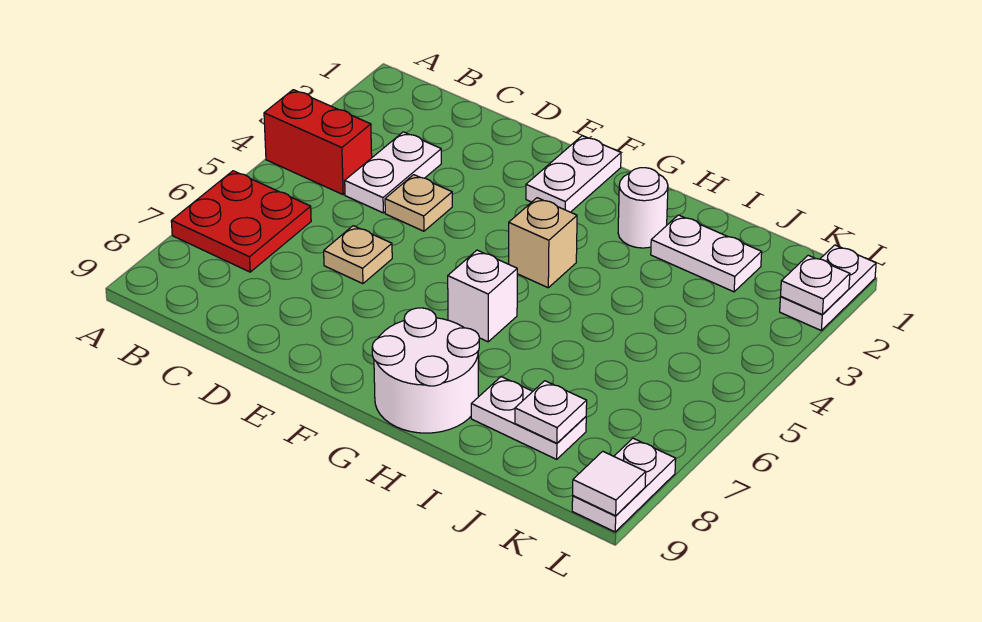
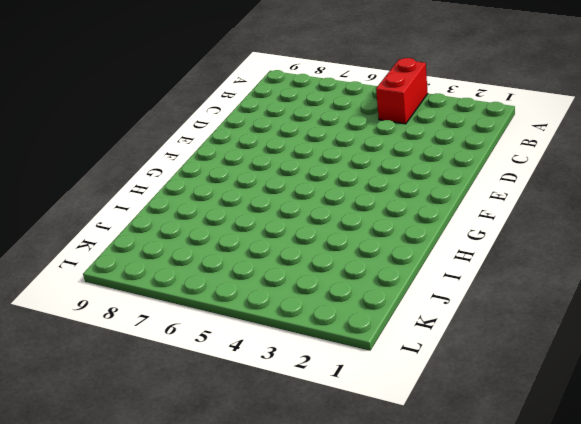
none -> red plate A6:B7 level 1
none -> white plate C3:C4 level 1
none -> tan plate D4 level 1

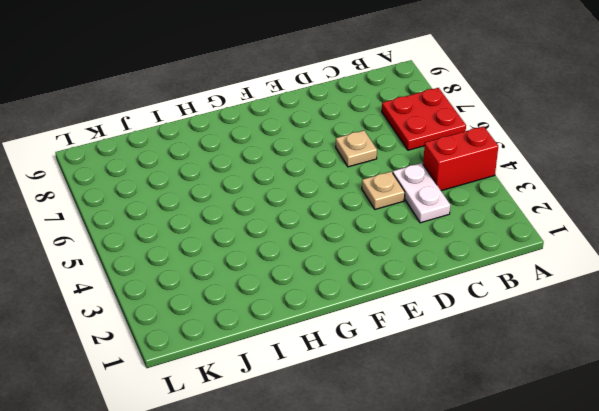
none -> white plate F1:F2 level 1
none -> tan brick G4 level 1
none -> white brick G6 level 1

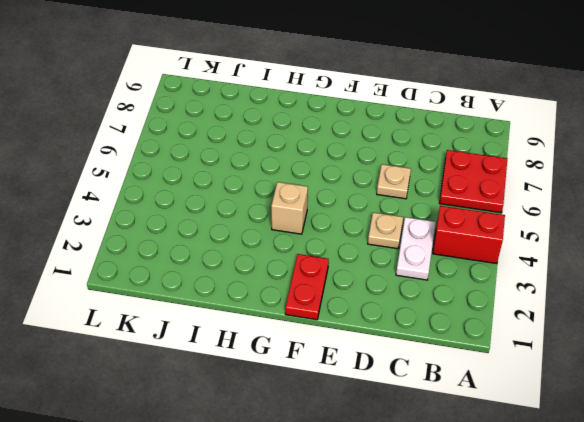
red plate F1:F2 level 1 -> white plate F1:F2 level 1
none -> white brick G6 level 1
none -> white round brick G8:H9 level 1
none -> white round brick H2 level 1

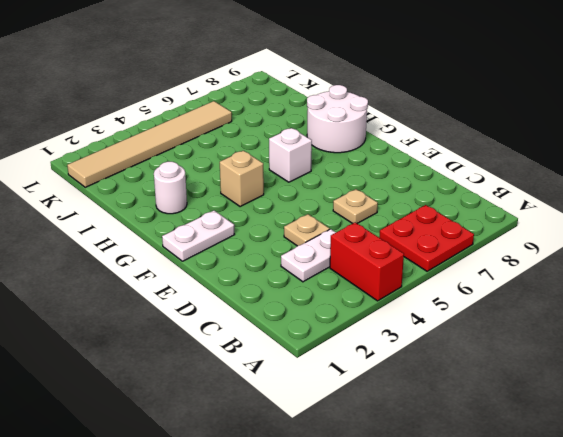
tan tile K1:K6 level 1 -> none
none -> white plate I2:J2 level 1
none -> white plate I8:J8 level 1
none -> white plate L1:L2 level 1

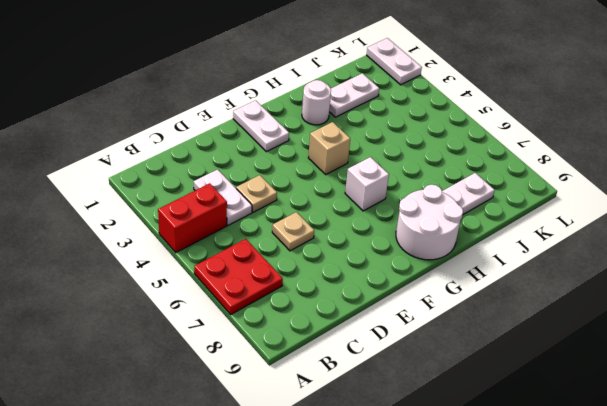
none -> white plate L8:L9 level 1
none -> white plate J8 level 2
none -> white plate L2 level 2

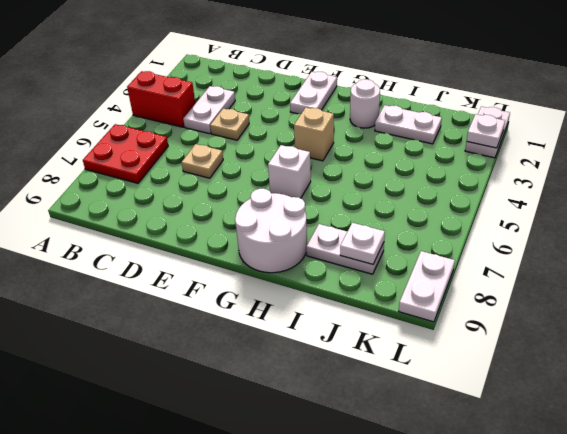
none -> white tile L9 level 2

